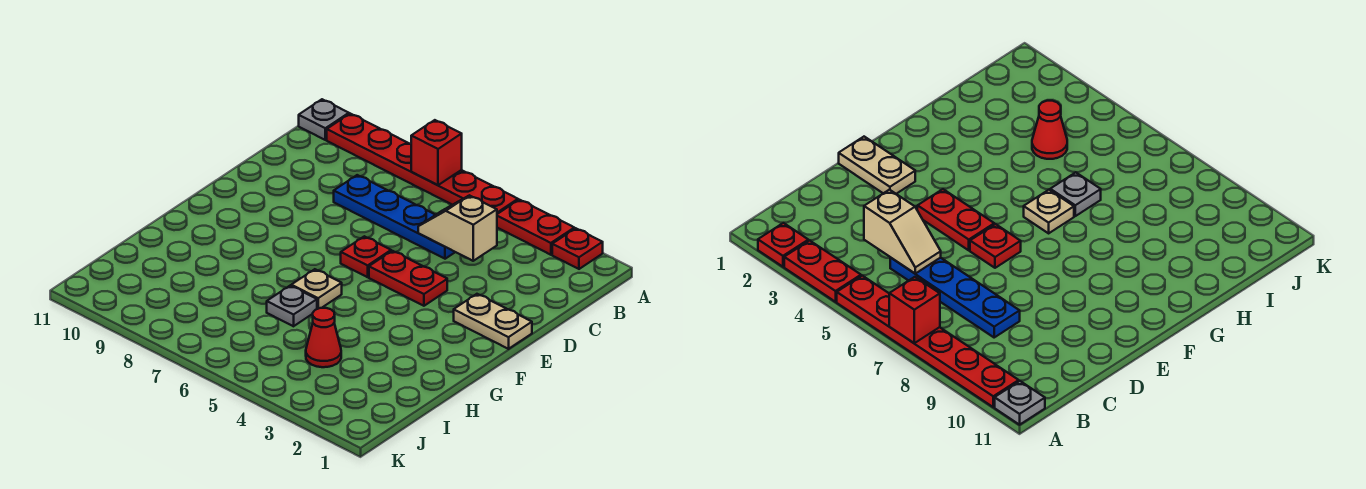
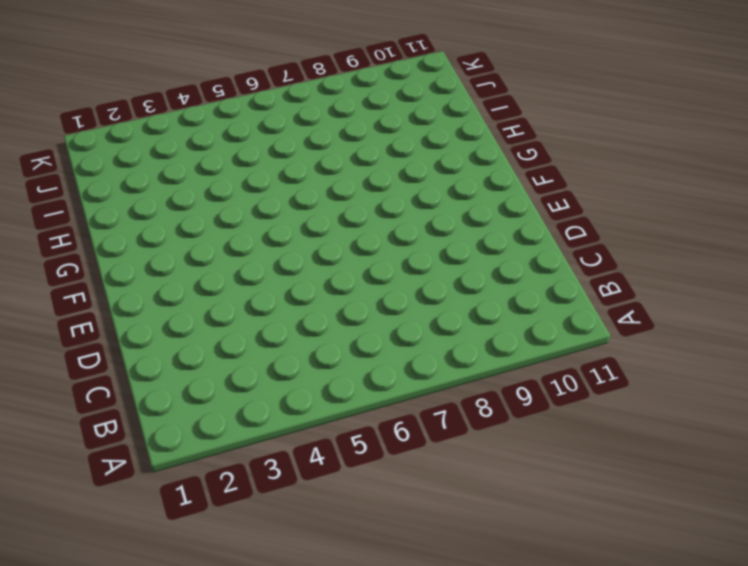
none -> red plate A2 level 1
none -> red plate A3:A4 level 1
none -> red plate A5:A10 level 1

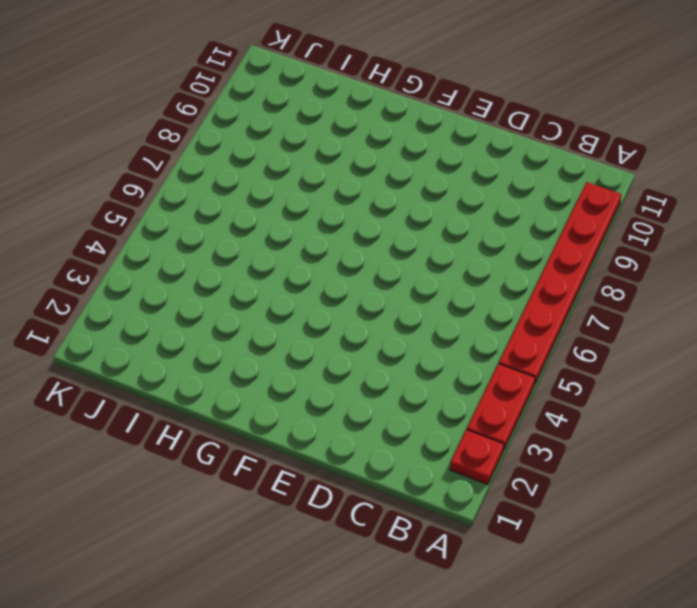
none -> grey plate A11 level 1
none -> blue plate C5:C8 level 1
none -> tan plate E1:E2 level 1

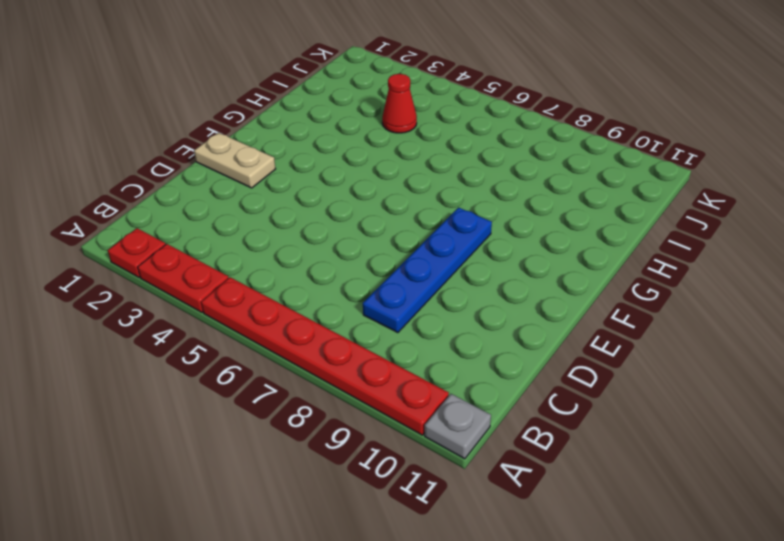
blue plate C8:F8 level 1 -> blue plate C5:C8 level 1
none -> red plate E4:E5 level 1
none -> red plate E6 level 1
none -> tan plate G6 level 1

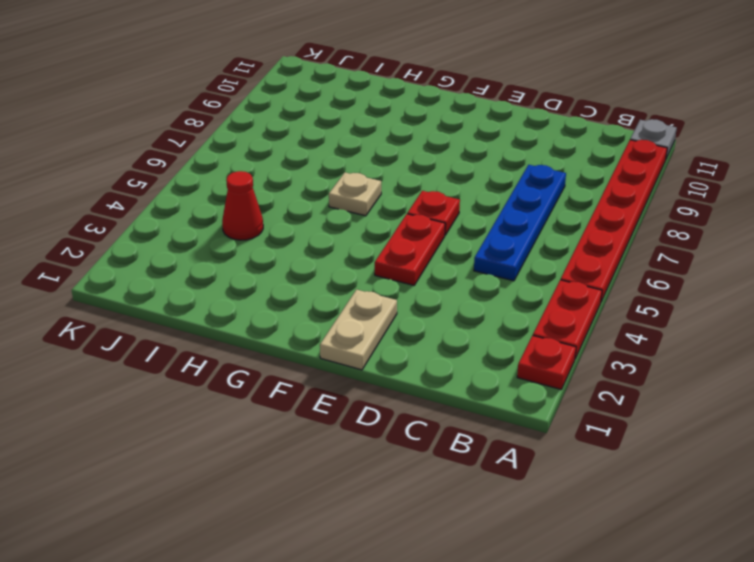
none -> grey plate H6 level 1
none -> red brick A7 level 2
none -> tan slope C4:C5 level 2 top 4

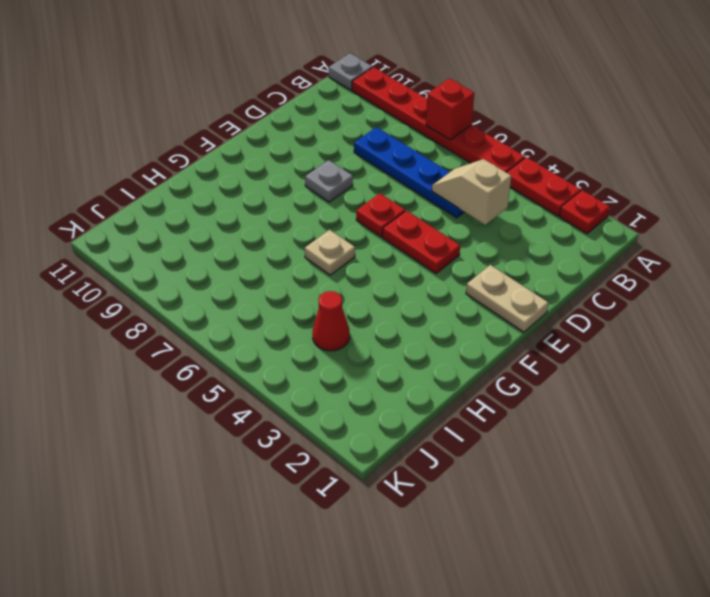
grey plate E8 level 1 -> grey plate H6 level 1

